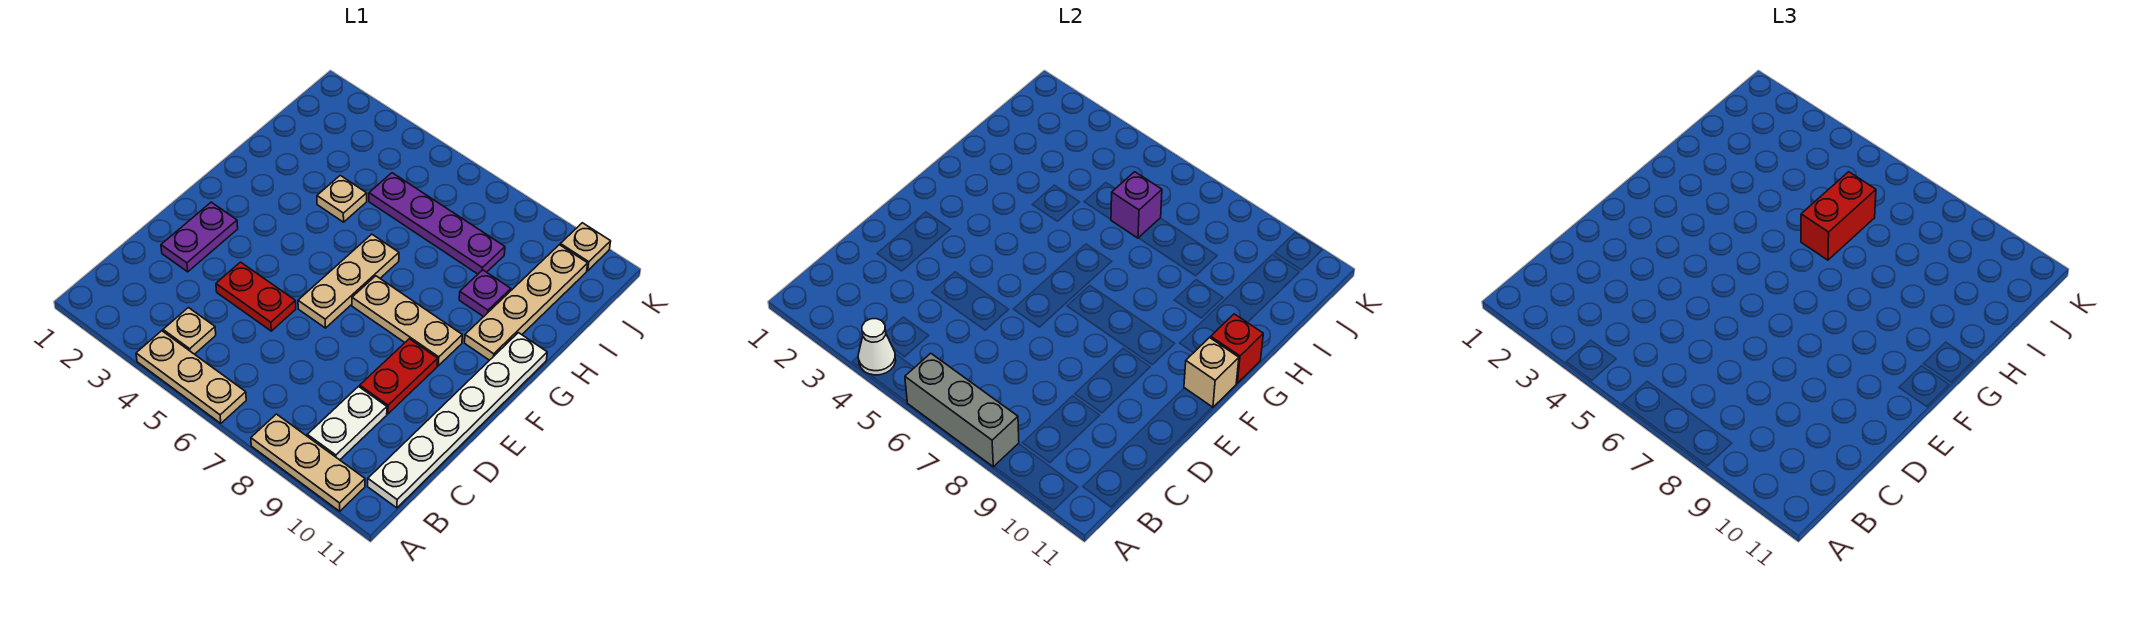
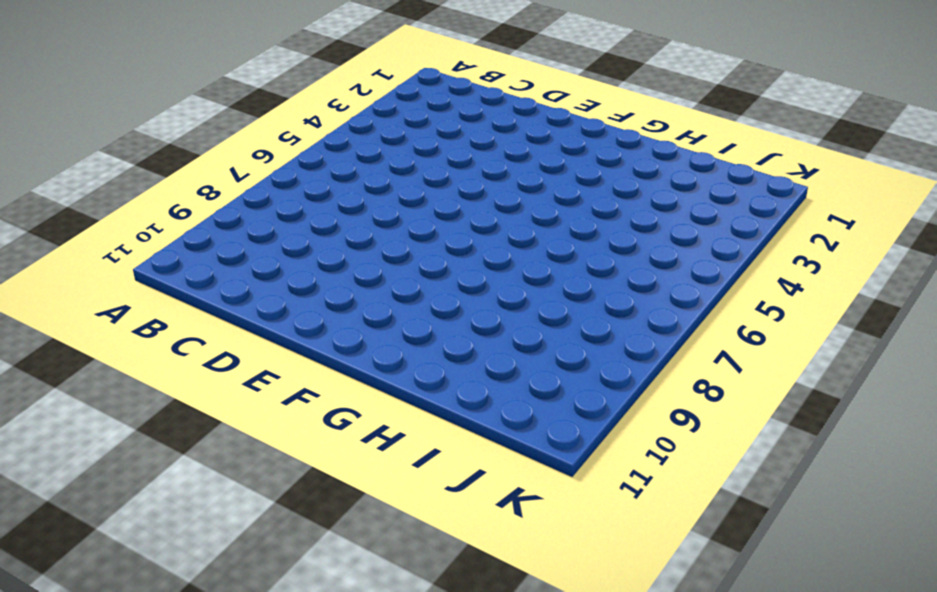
none -> tan plate A4:A6 level 1
none -> tan plate A8:A10 level 1
none -> tan plate B4 level 1

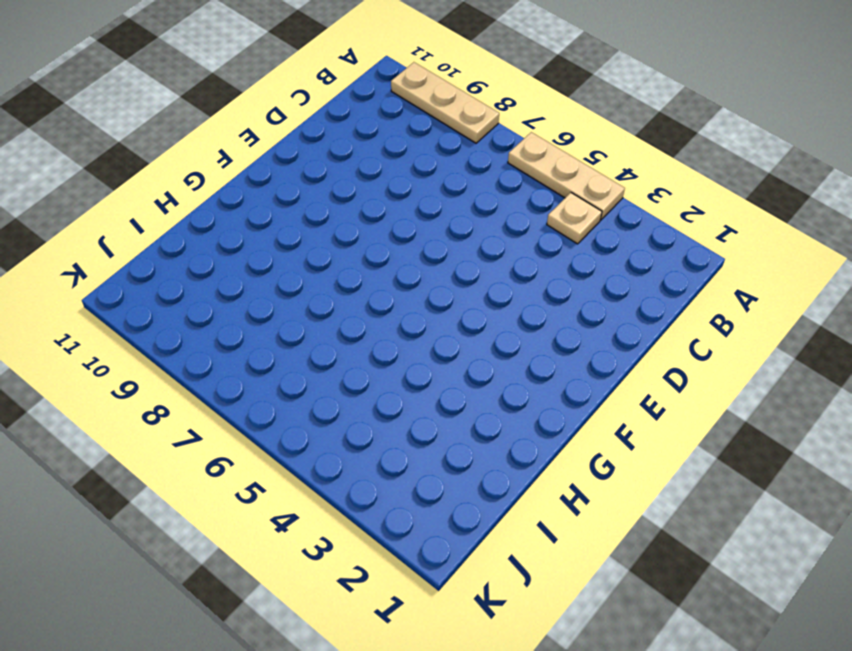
none -> white plate B9:C9 level 1
none -> white plate B11:G11 level 1
none -> purple plate D2:E2 level 1

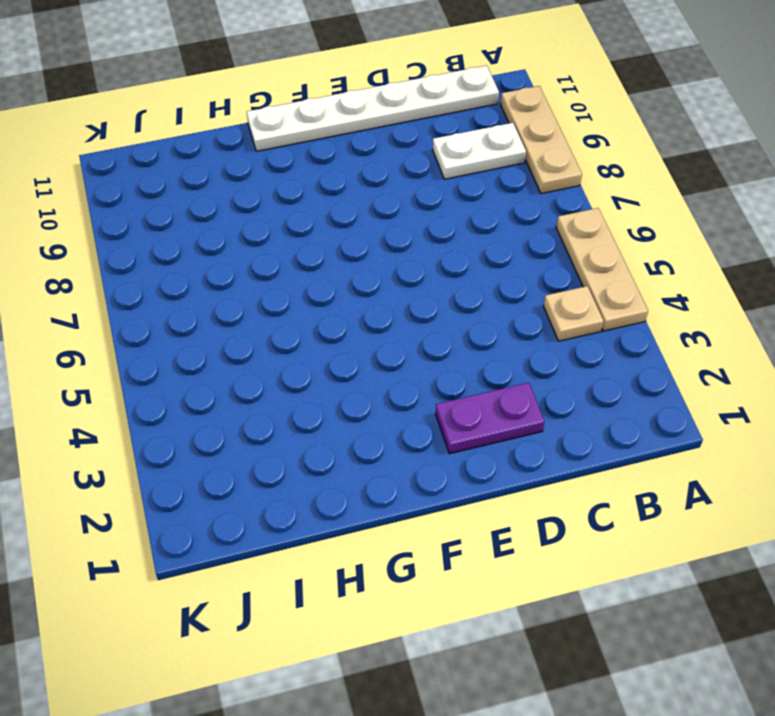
none -> red plate D4:D5 level 1
none -> red plate D9:E9 level 1
none -> tan plate E6:G6 level 1

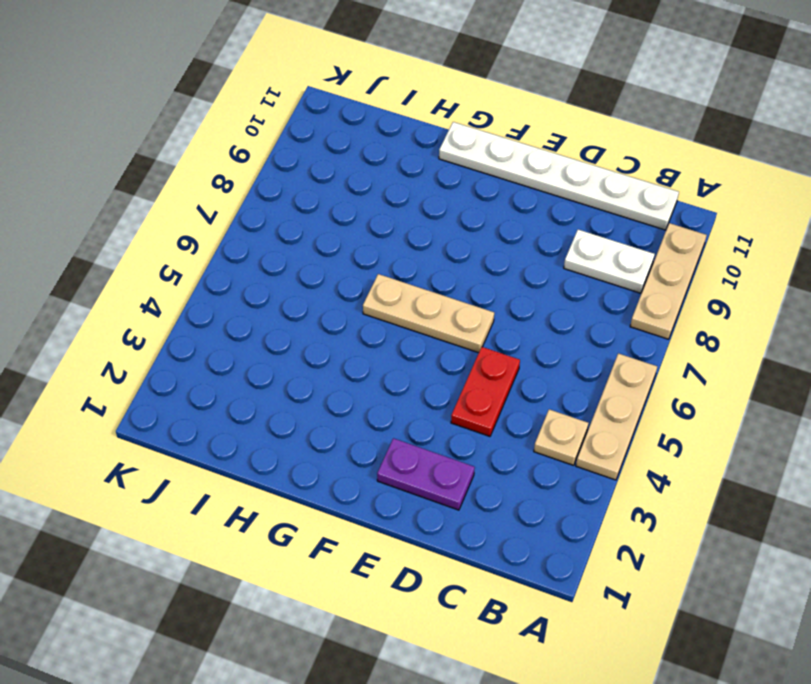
none -> red plate D9:E9 level 1
none -> tan plate F7:F9 level 1
none -> tan plate G10:J10 level 1

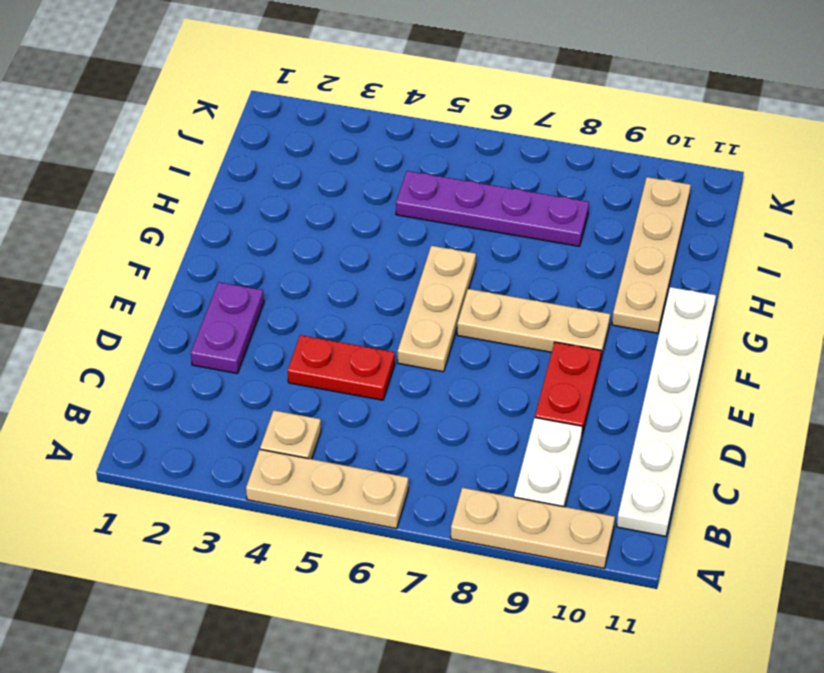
none -> tan plate H4 level 1
none -> purple plate H9 level 1
none -> tan plate K10 level 1

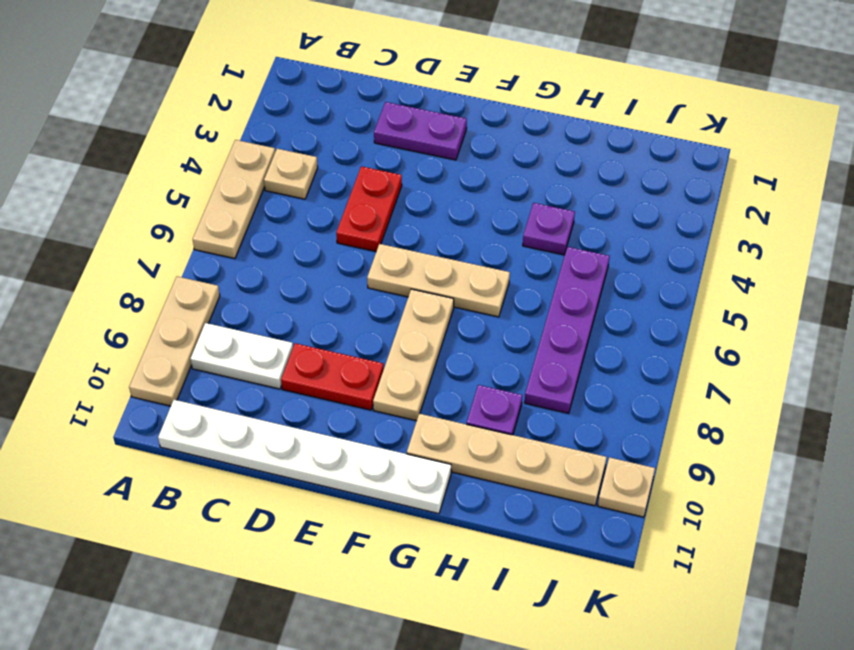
purple plate H4 level 1 -> tan plate H4 level 1
none -> white cone A4 level 2
none -> grey brick A6:A8 level 2
none -> tan brick F11 level 2

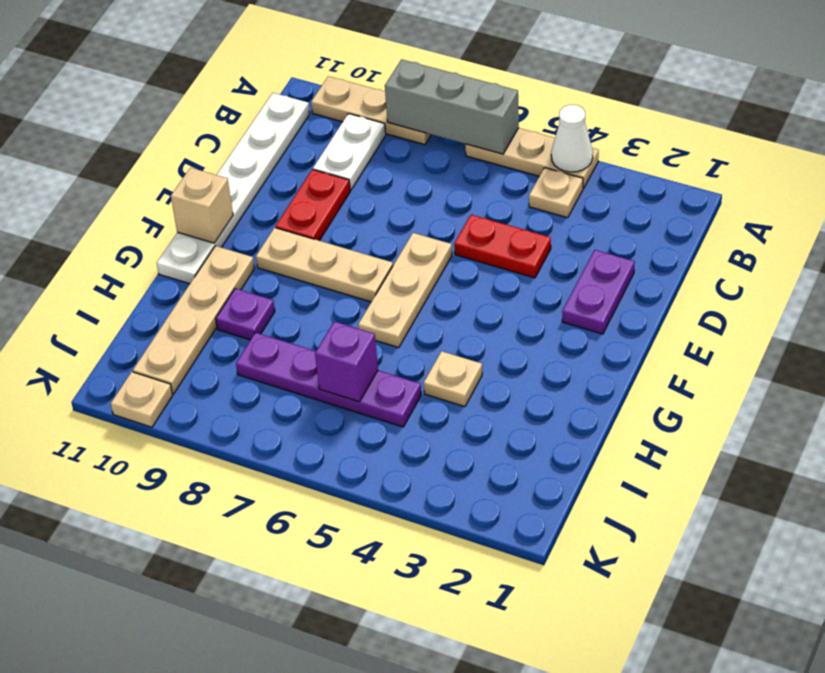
none -> red brick G11 level 2
none -> red brick H6:I6 level 3

